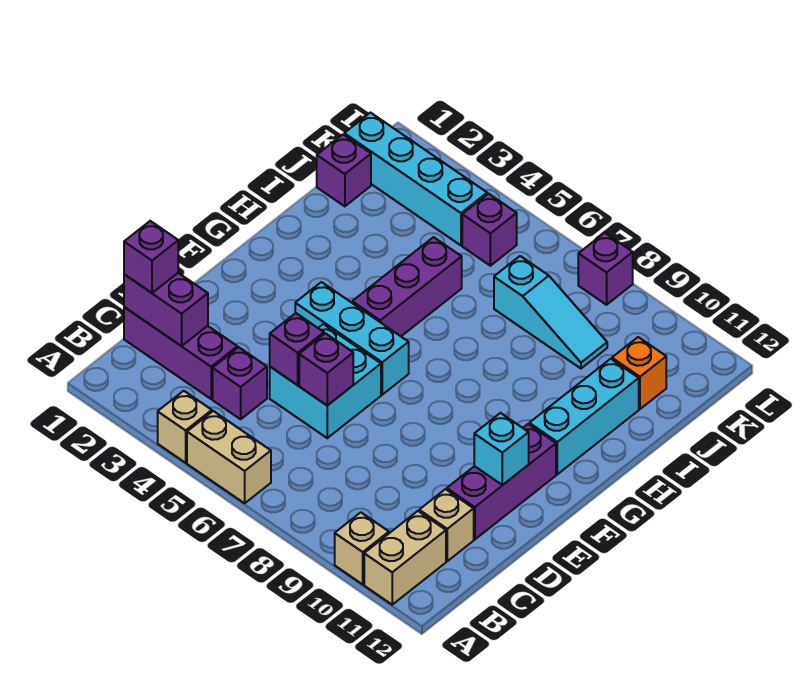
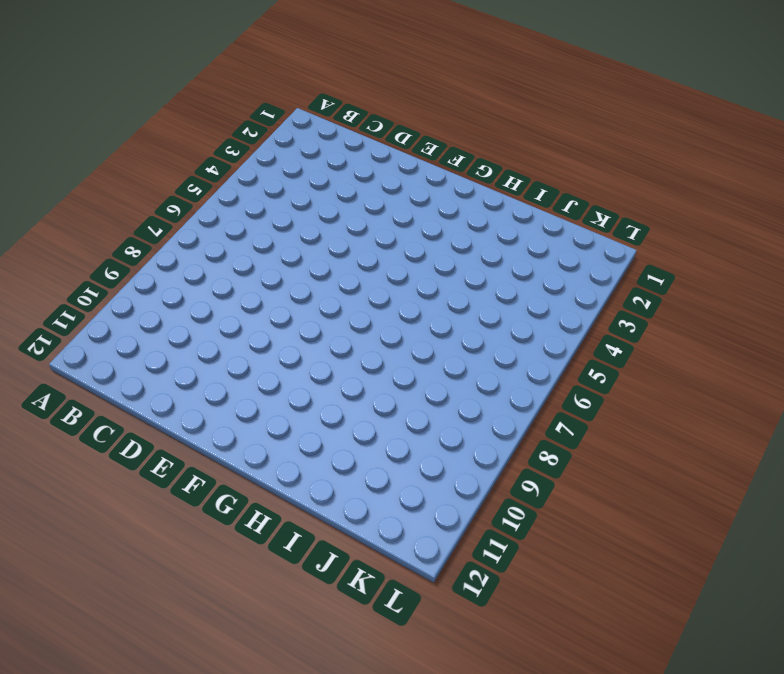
none -> tan brick A4 level 1
none -> tan brick A5:A6 level 1
none -> tan brick A10 level 1

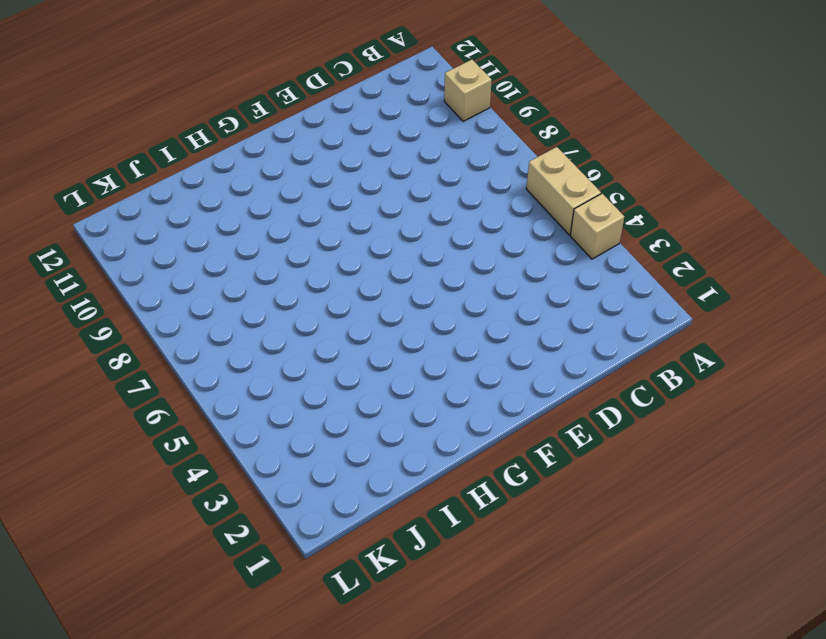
none -> tan brick A11:B11 level 1
none -> purple brick C1:C3 level 1
none -> purple brick C4 level 1

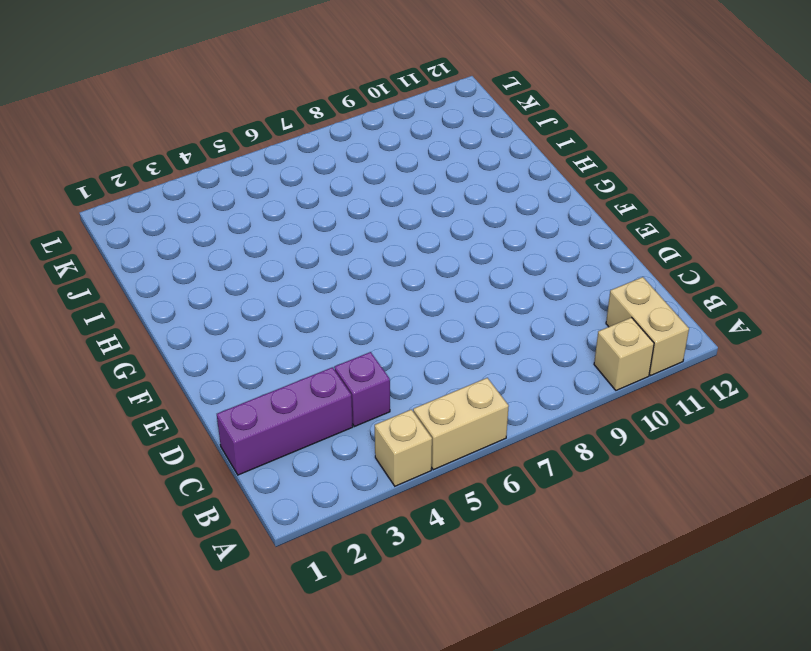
none -> tan brick C11 level 1
none -> cyan brick D5:E6 level 1
none -> purple brick D11:F11 level 1

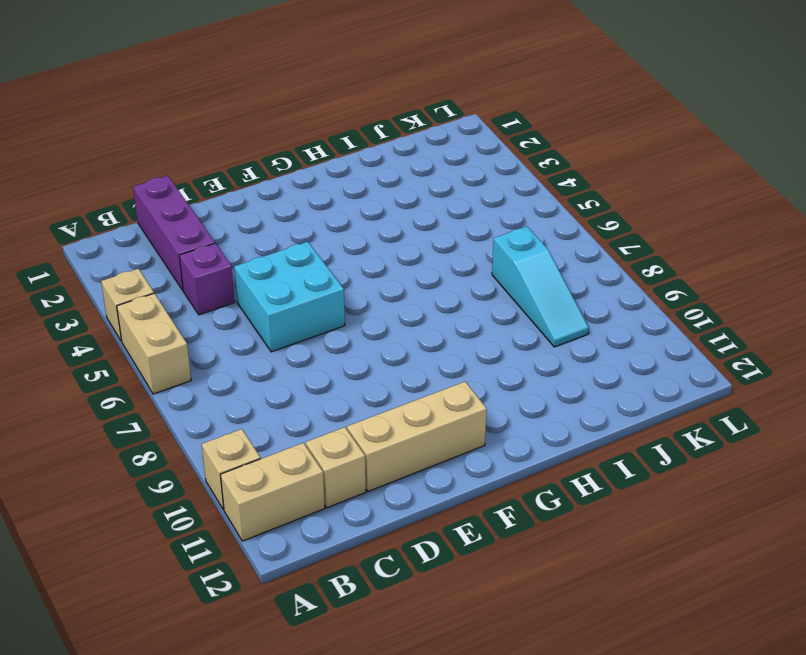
tan brick D11:F11 level 1 -> purple brick D11:F11 level 1
none -> cyan brick F4:F6 level 1
none -> purple brick G5:I5 level 1
none -> cyan brick G11:I11 level 1

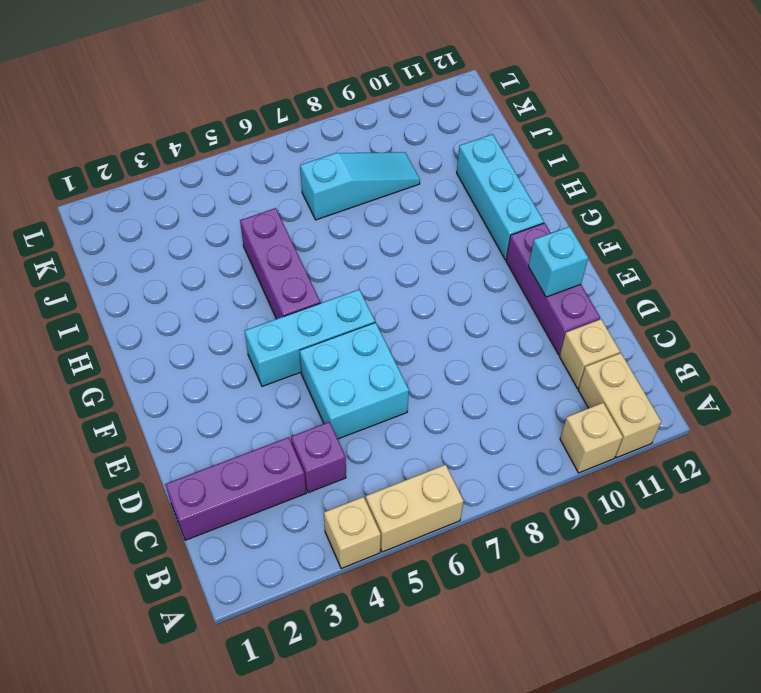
none -> purple brick J1 level 1
none -> orange brick J11 level 1
none -> cyan brick K1:K4 level 1

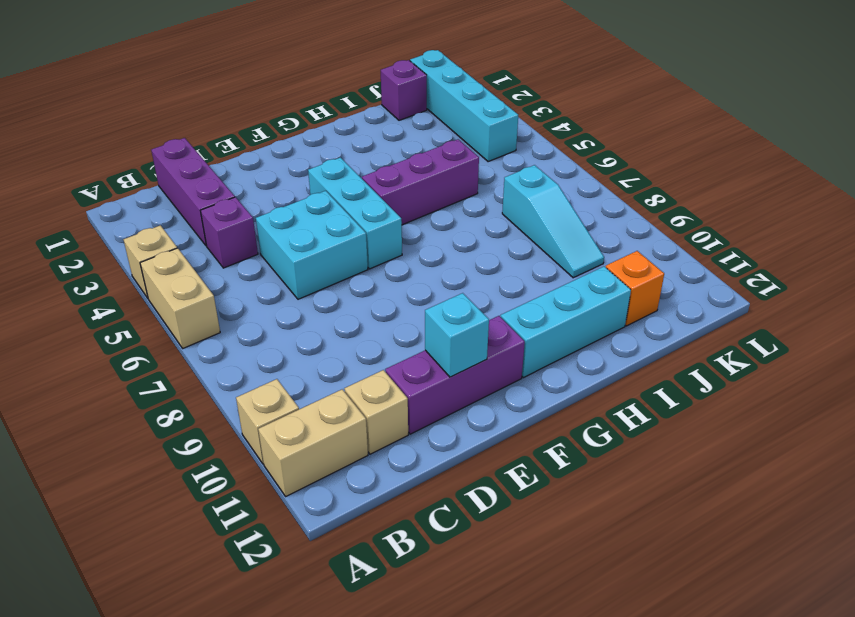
none -> purple brick K5 level 1
none -> purple brick L8 level 1
none -> purple brick C1:C2 level 2

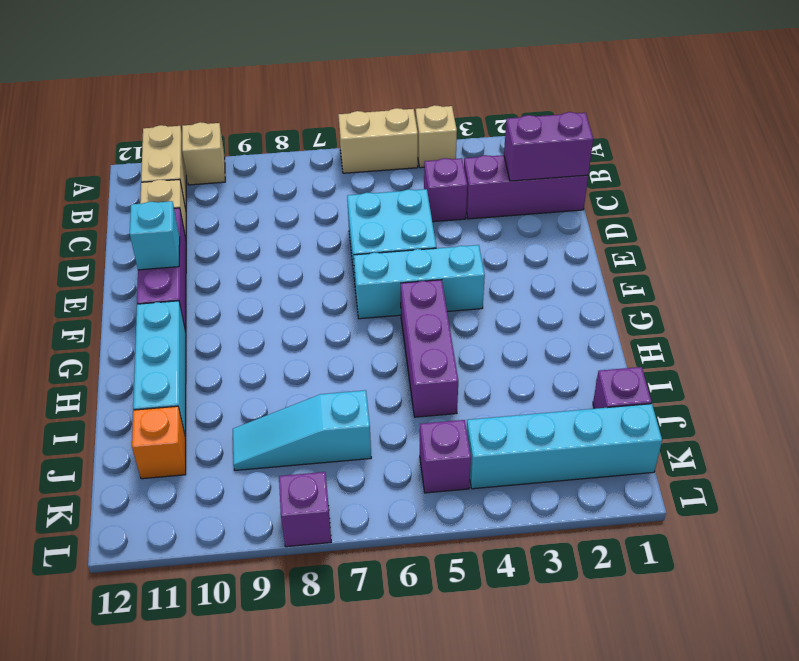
none -> purple brick D5 level 2
none -> purple brick D6 level 2
none -> purple brick C1 level 3

